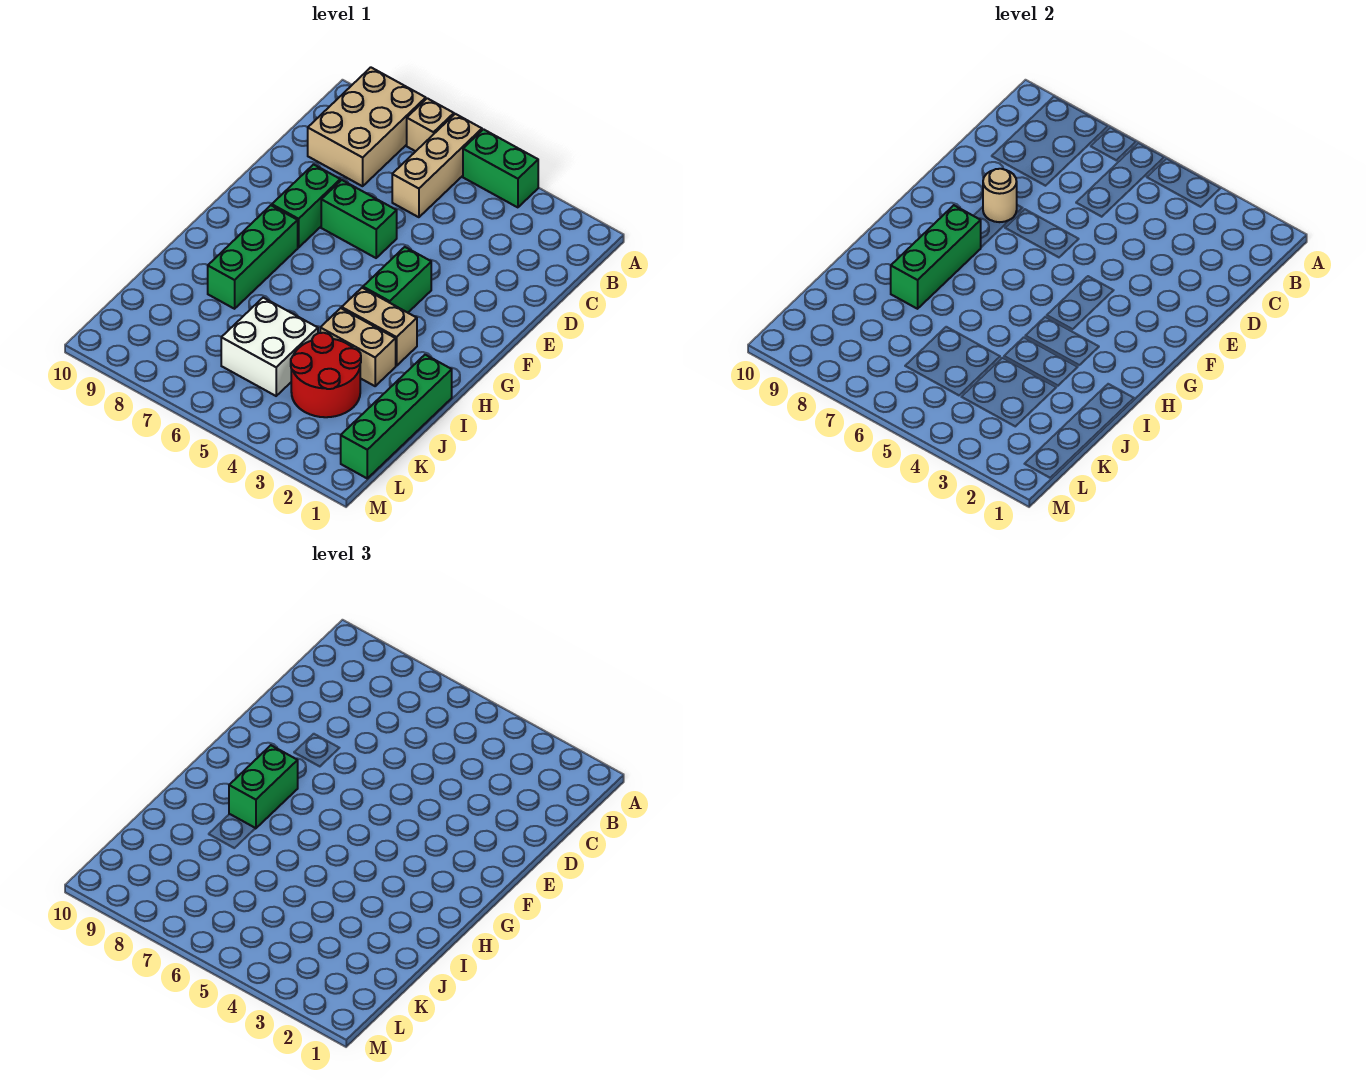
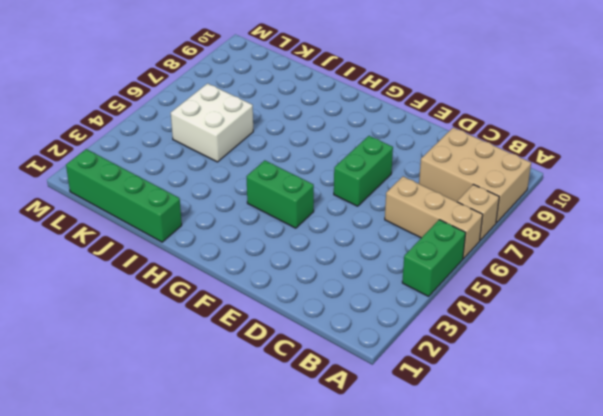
none -> green brick E8:F8 level 1
none -> green brick G8:I8 level 1
none -> tan brick H3:H4 level 1

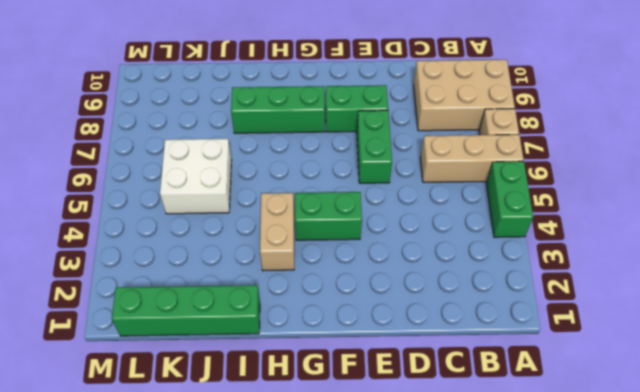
none -> tan brick I3:I4 level 1
none -> red round brick J3:K4 level 1
none -> tan round brick E8 level 2

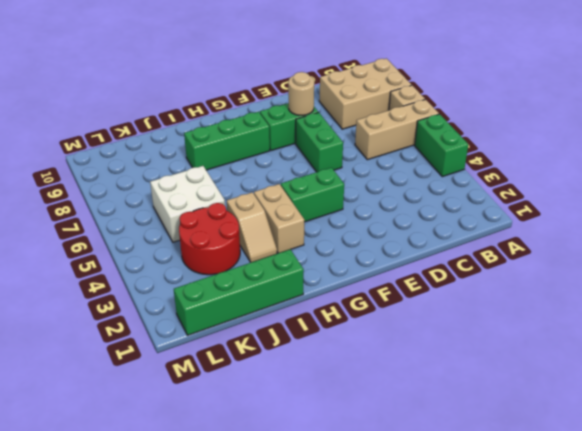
tan slope I3:I4 level 1 top 4 -> tan brick I3:I4 level 1
none -> green brick G8:I8 level 2
none -> green brick G8:H8 level 3

